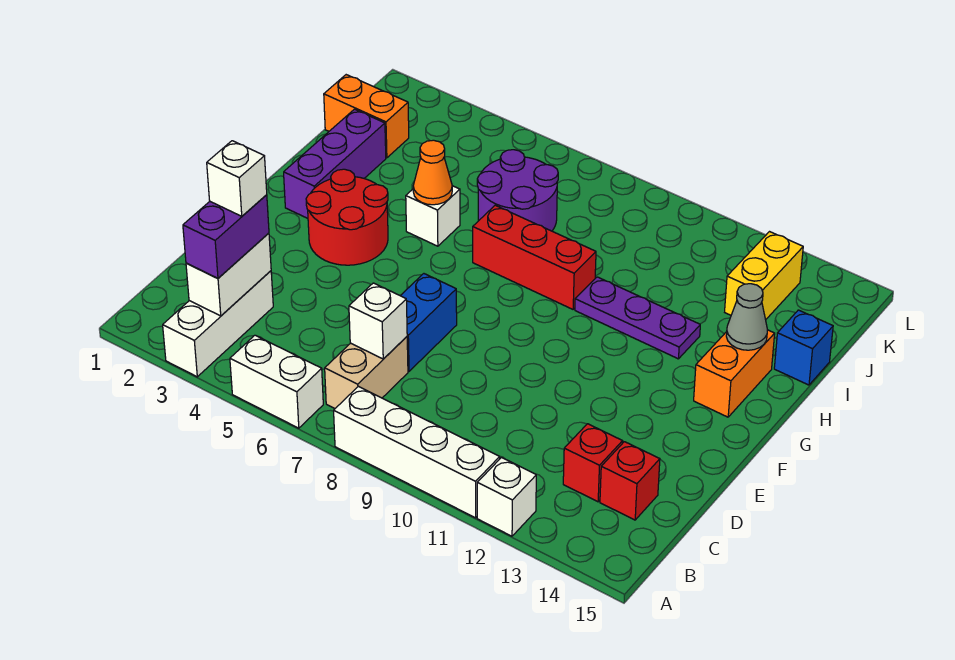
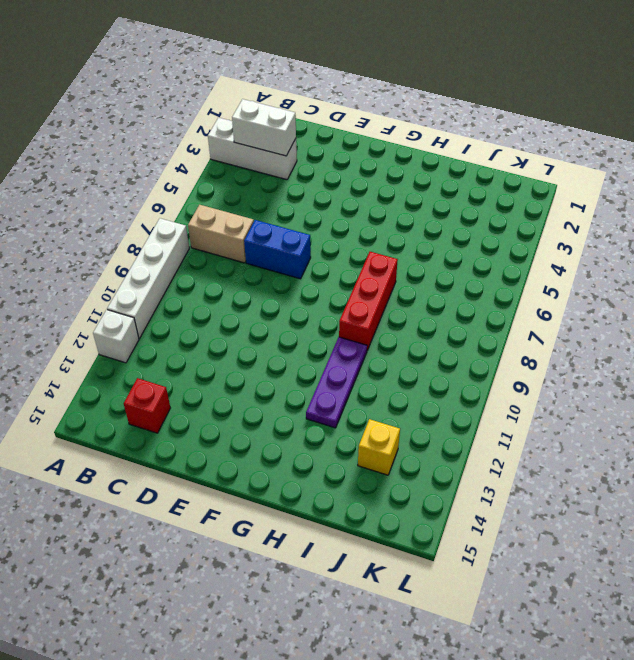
yellow brick J13 level 1 -> yellow brick J13:K13 level 1
none -> white brick A5:A6 level 1
none -> red brick C13 level 1
none -> red round brick F3:G4 level 1

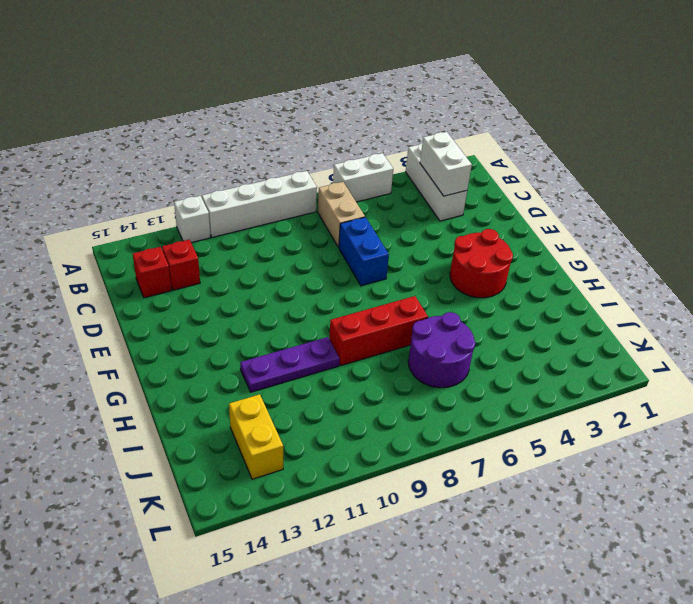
none -> purple brick G2:I2 level 1
none -> orange brick G14:H14 level 1
none -> white brick H5 level 1

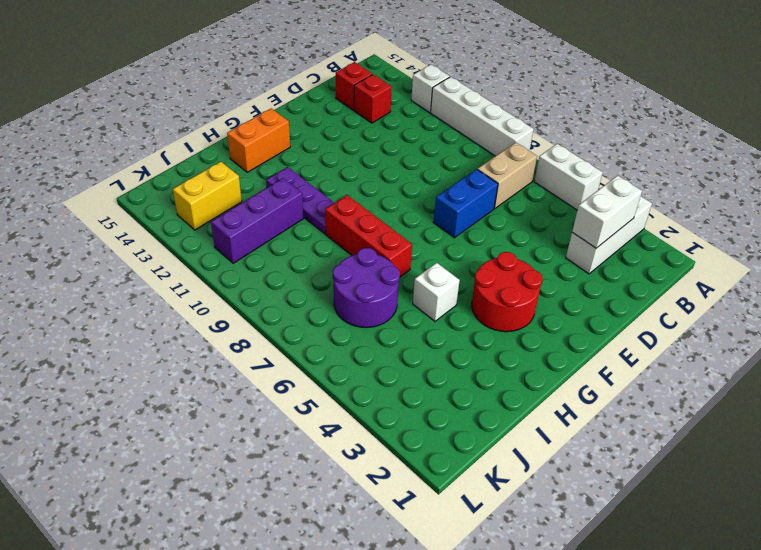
purple brick I11:K11 level 1 -> purple brick G2:I2 level 1
none -> blue brick I15 level 1
none -> orange brick J1:J2 level 1
none -> white brick C7 level 2

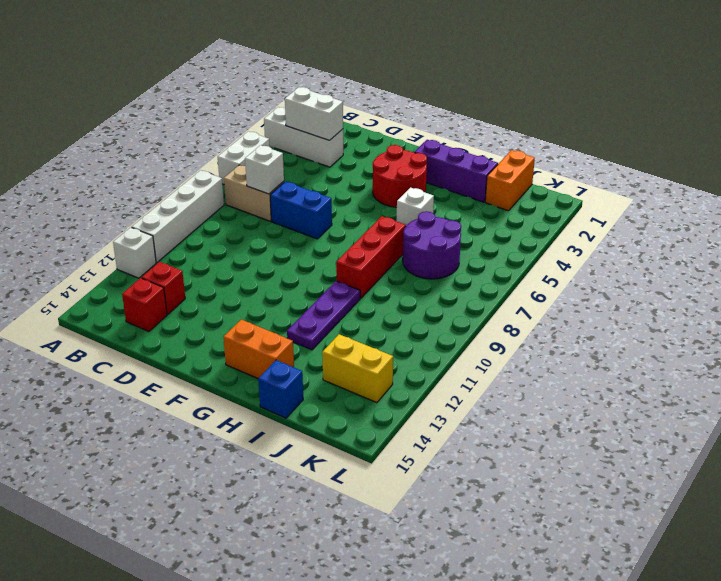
none -> orange cone H5 level 2
none -> grey cone H14 level 2
none -> purple brick B3:C3 level 3

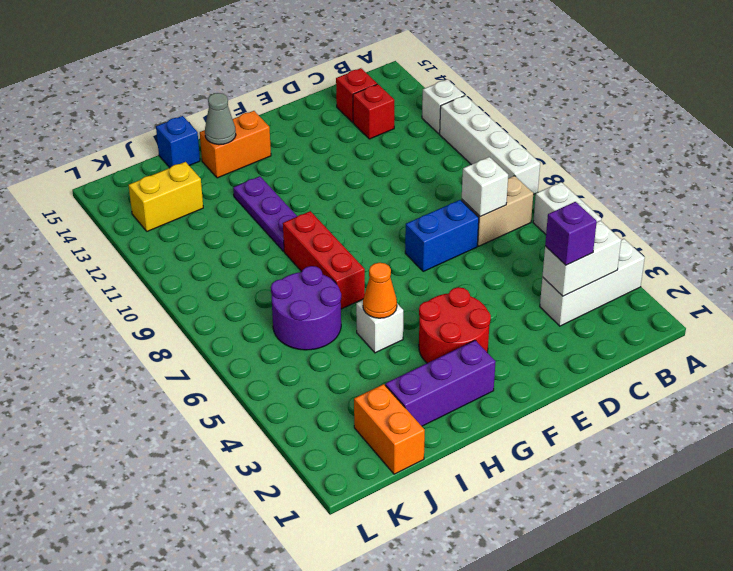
purple brick C3 level 3 -> purple brick B3:C3 level 3
none -> white brick C3 level 4

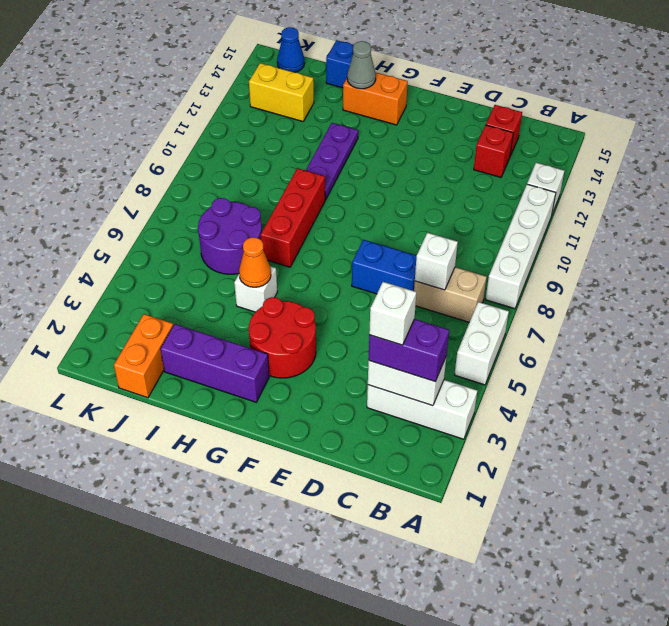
blue cone K15 level 1 -> none

